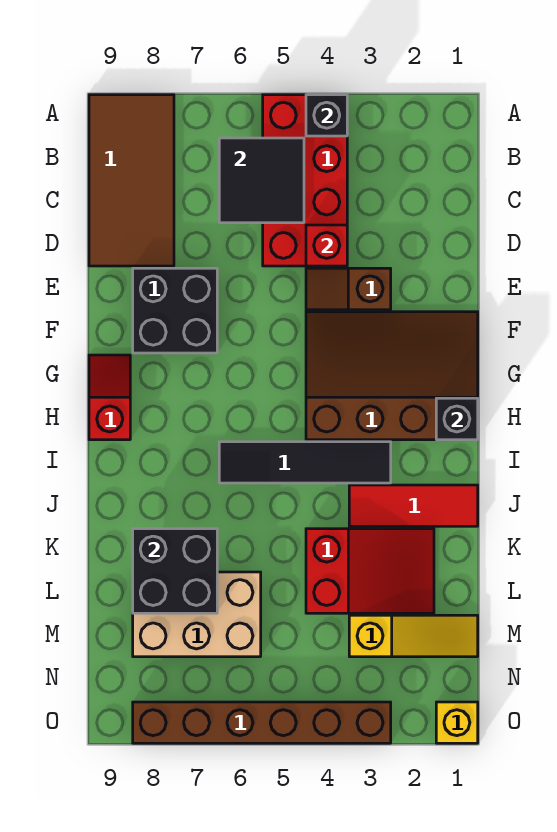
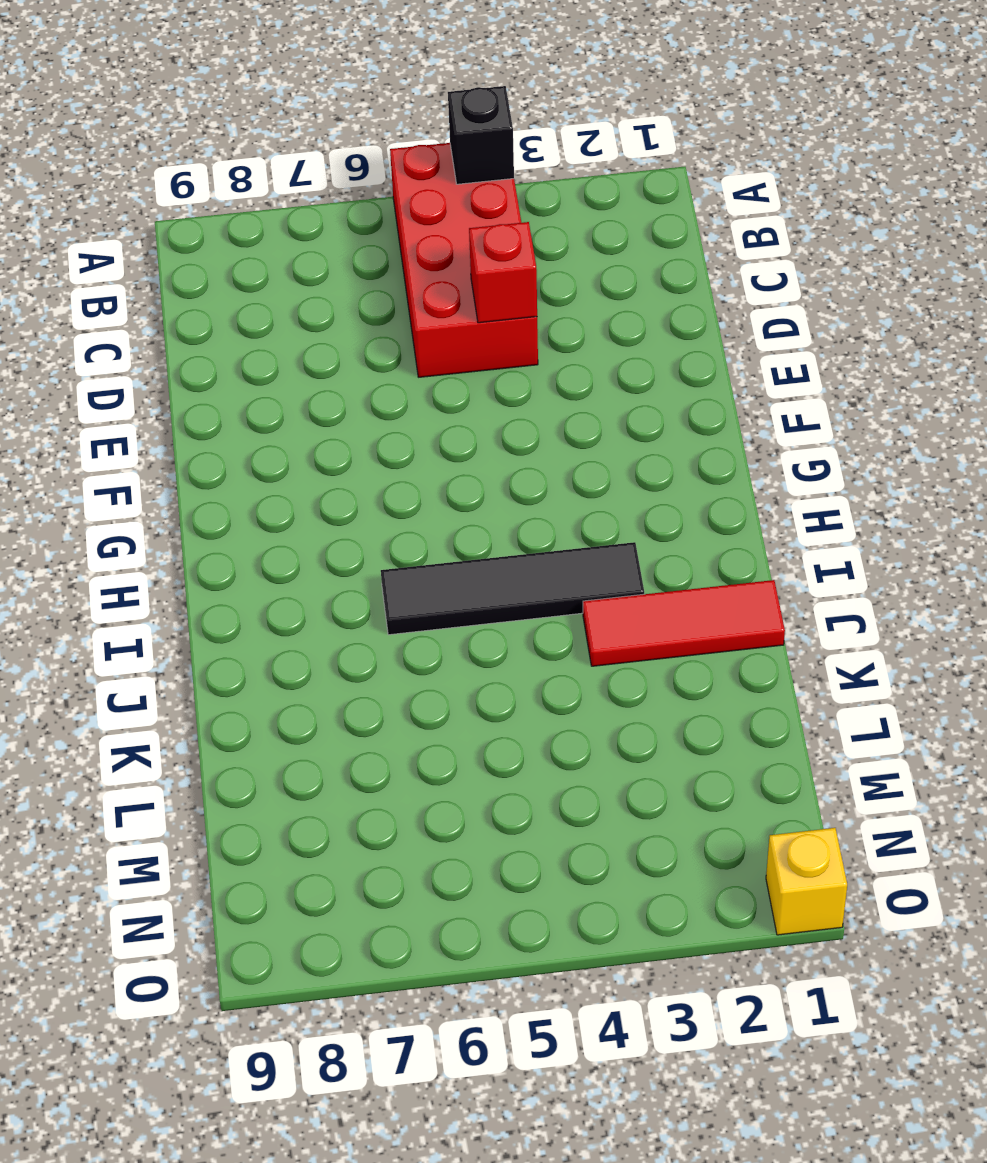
none -> brown tile A8:D9 level 1
none -> brown slope E3:E4 level 1 top 3
none -> black brick E7:F8 level 1

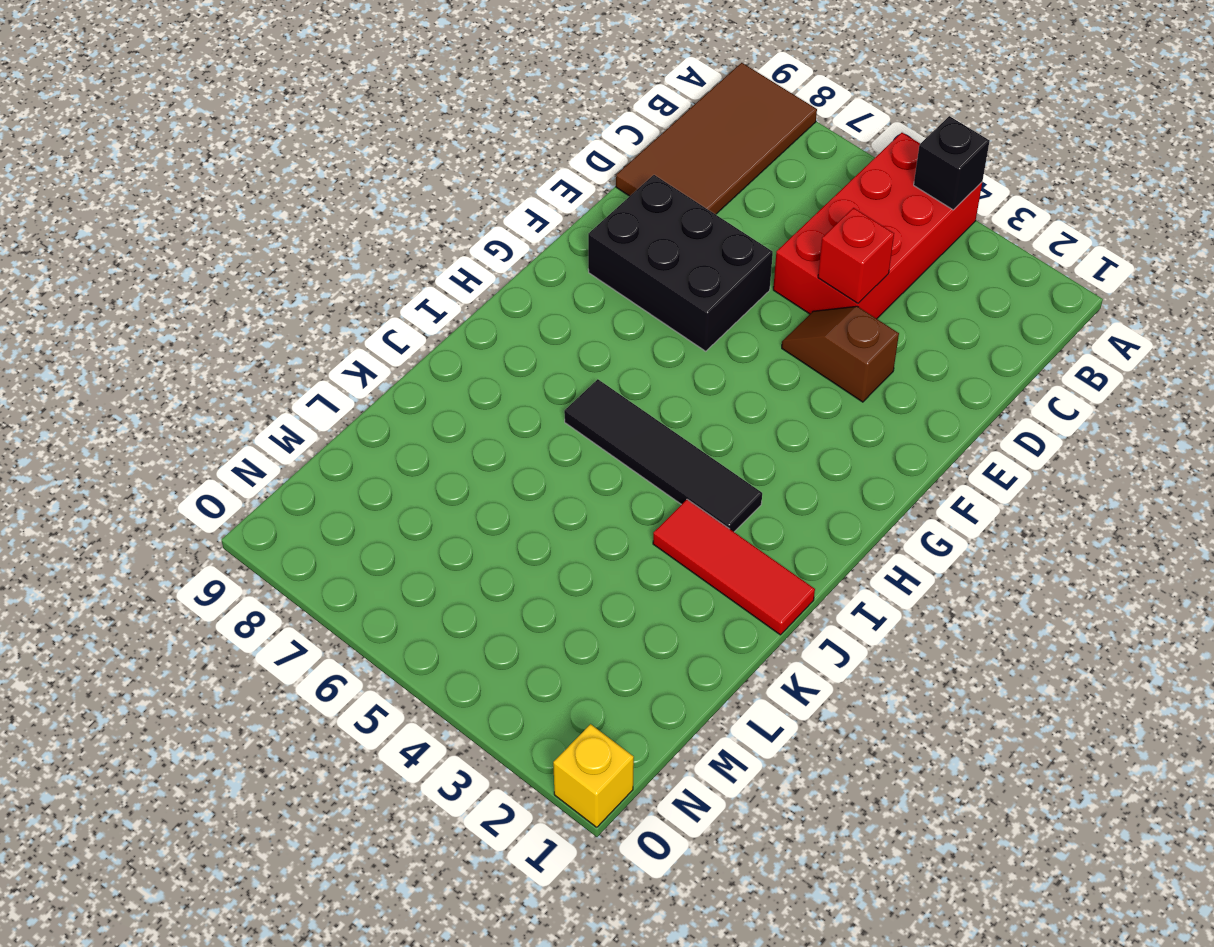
black brick E6:F8 level 1 -> black brick E7:F8 level 1
none -> brown slope F1:H4 level 1 top H
none -> red slope G9:H9 level 1 top H
none -> red slope K2:L4 level 1 top 4

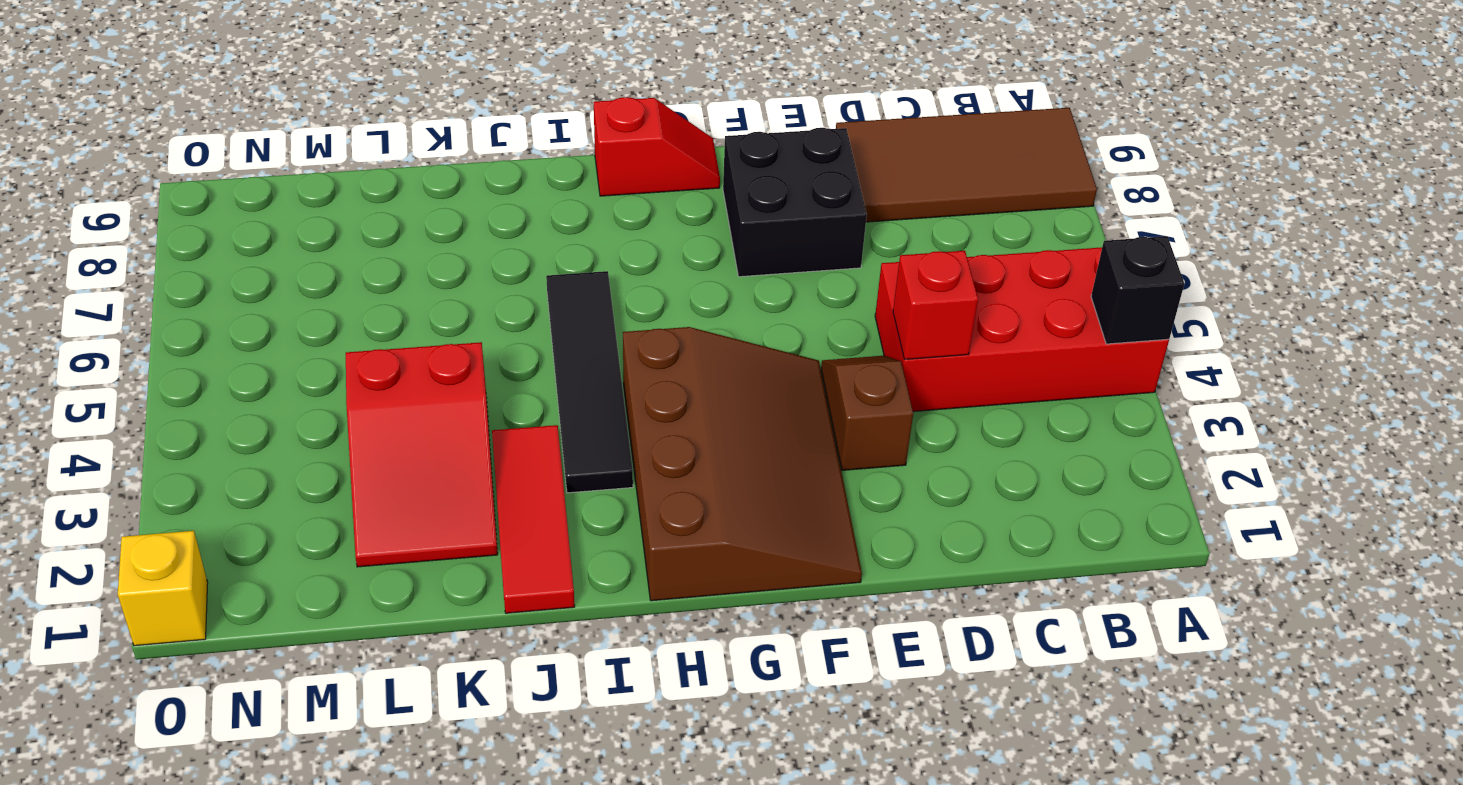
none -> tan brick L6:M8 level 1
none -> yellow slope M1:M3 level 1 top 3
none -> brown brick O3:O8 level 1

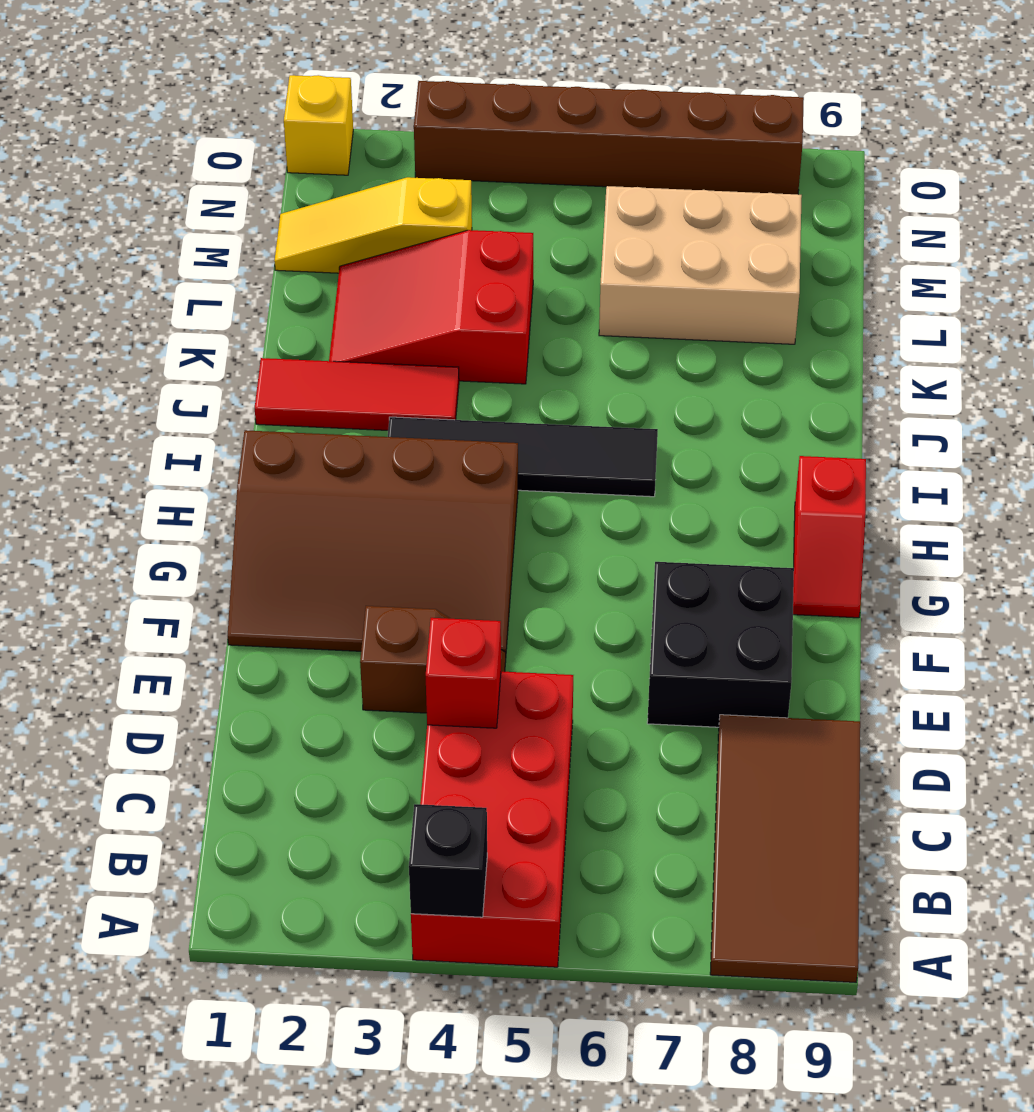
none -> black tile B5:C6 level 2
none -> black brick H1 level 2
none -> black brick K7:L8 level 2

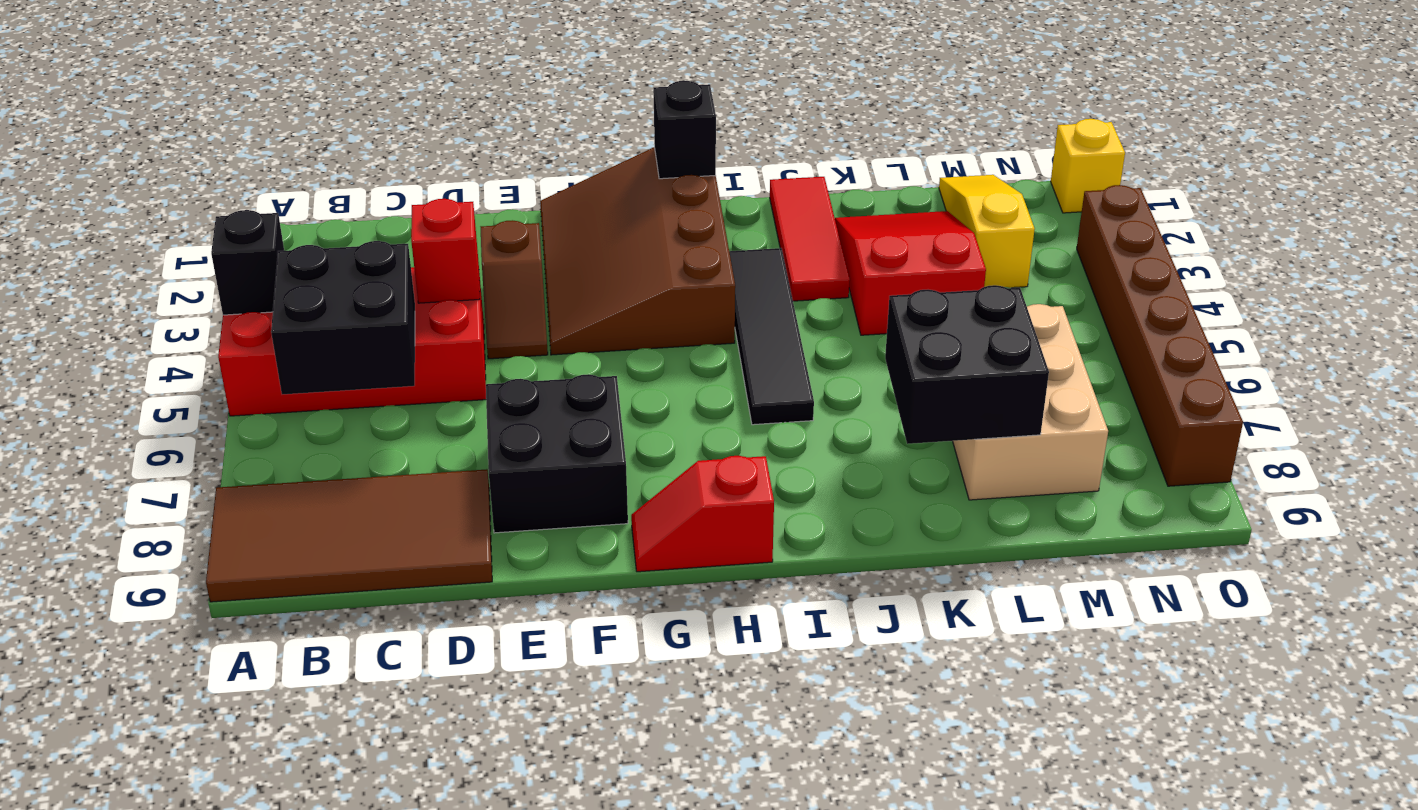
black brick B5:C6 level 2 -> black tile B5:C6 level 2

